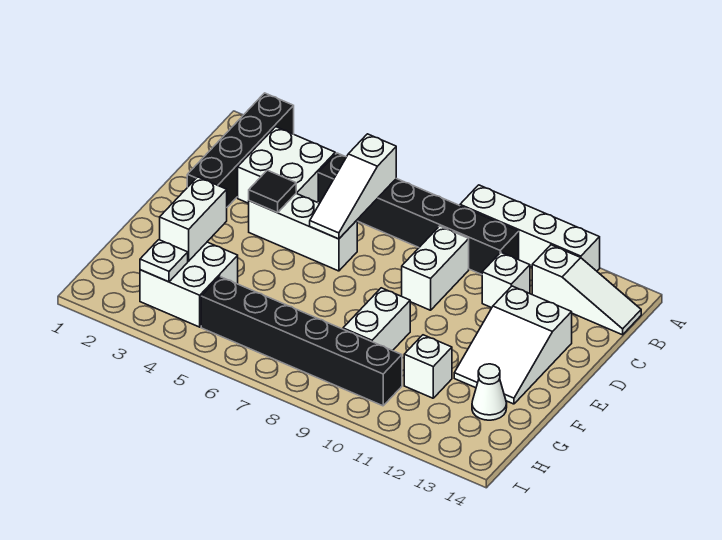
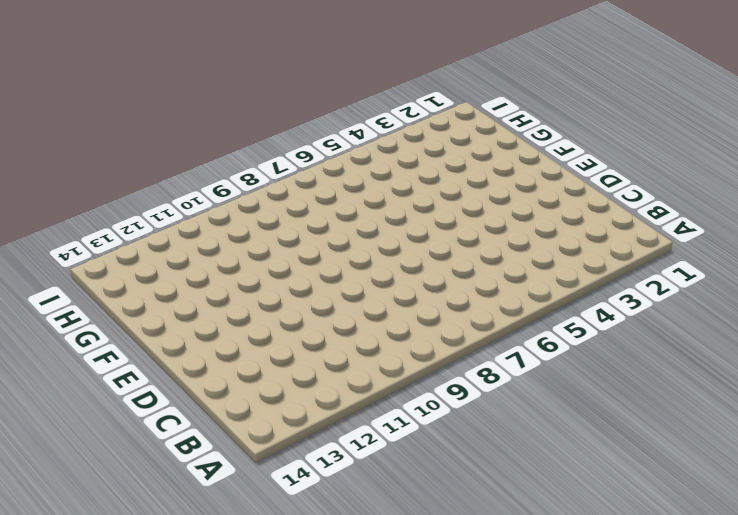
none -> black brick A2:D2 level 1
none -> white brick A9:A12 level 1
none -> white brick B3:C4 level 1

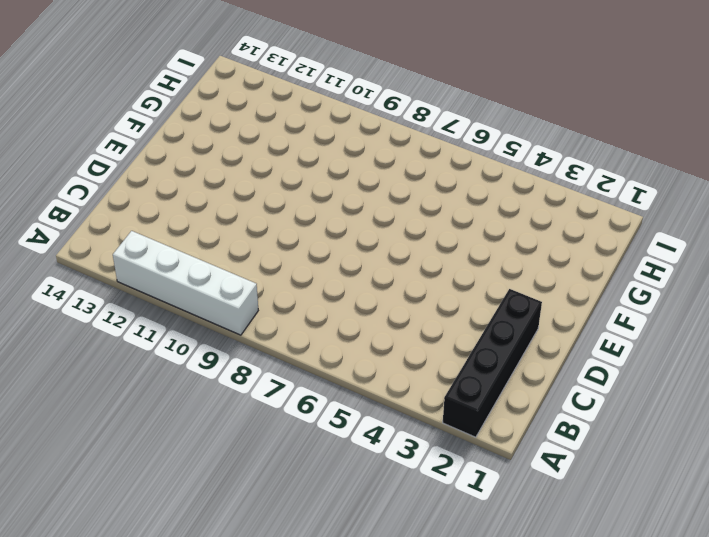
none -> white brick B3:C4 level 1
none -> black brick B5:B10 level 1
none -> white slope B12:B14 level 1 top 12

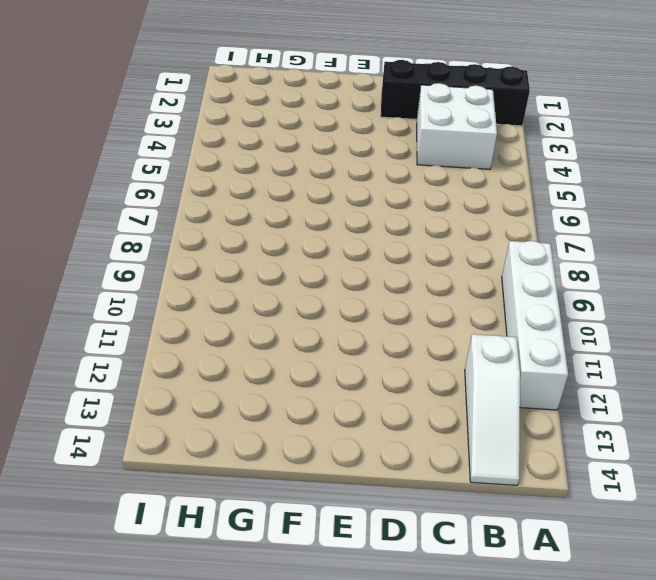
none -> black brick B5:B10 level 1
none -> white brick C9:D9 level 1
none -> white brick C11 level 1

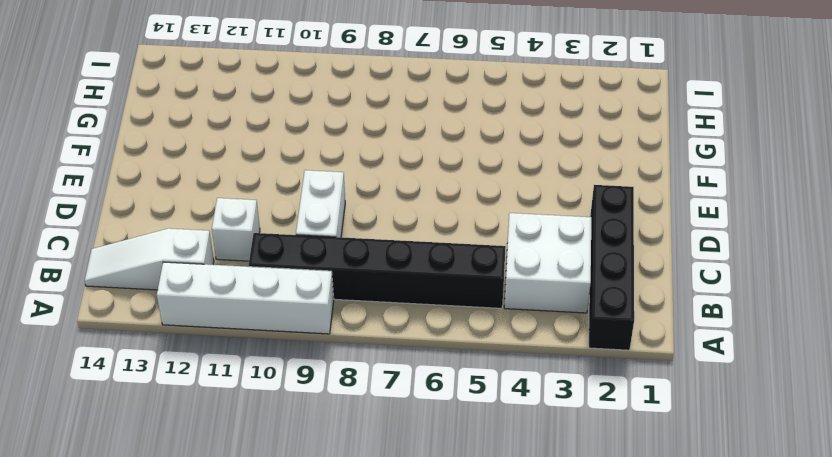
none -> white brick D4:D6 level 1
none -> white slope D12:F13 level 1 top D
none -> white brick F9:G9 level 1

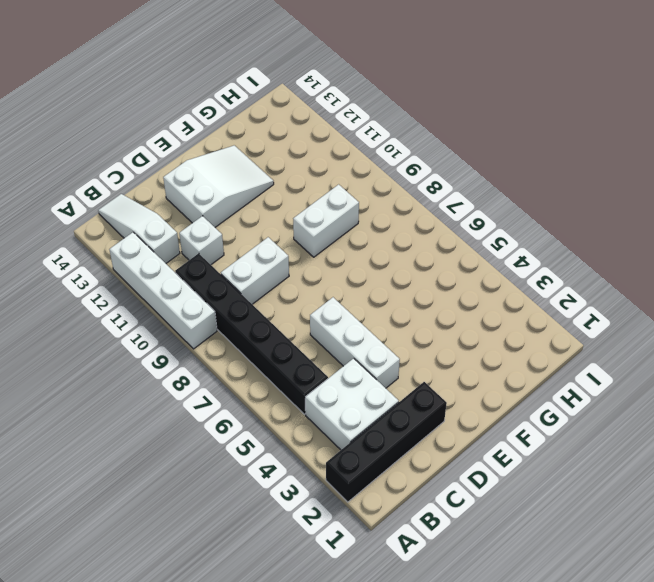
none -> white brick G3:H4 level 1
none -> white brick G11 level 1
none -> white cone G13 level 1

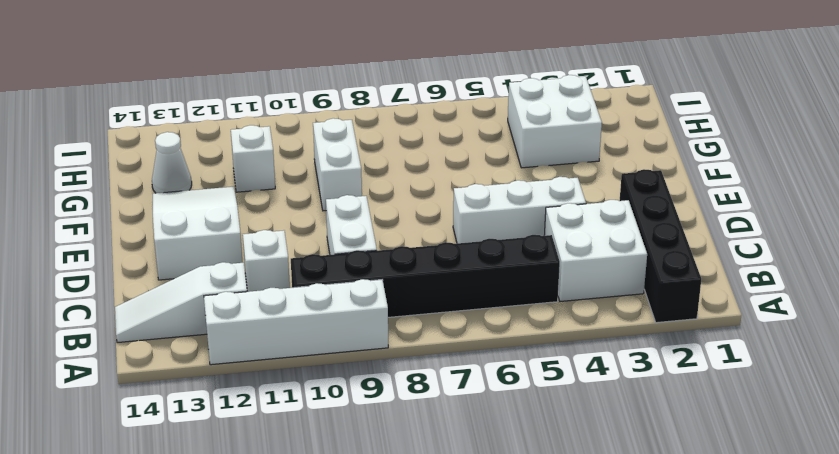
none -> black brick H5:H10 level 1
none -> white slope B6:D6 level 2 top B
none -> black tile D4 level 2

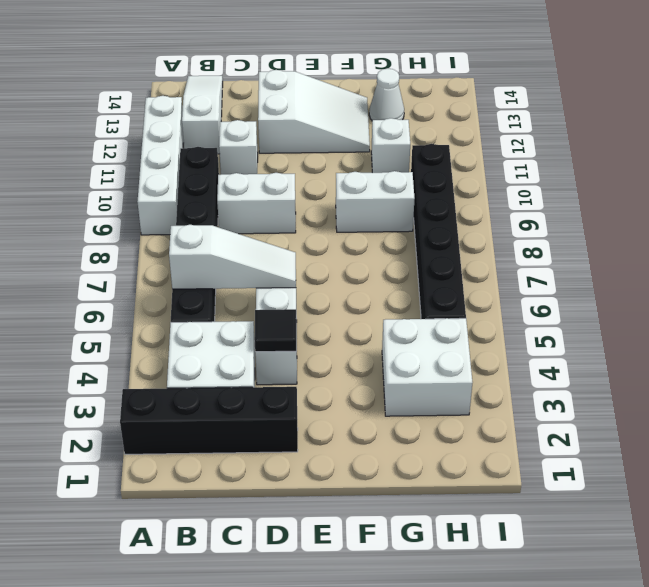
none -> white brick F3:G3 level 2
none -> white plate H3 level 2

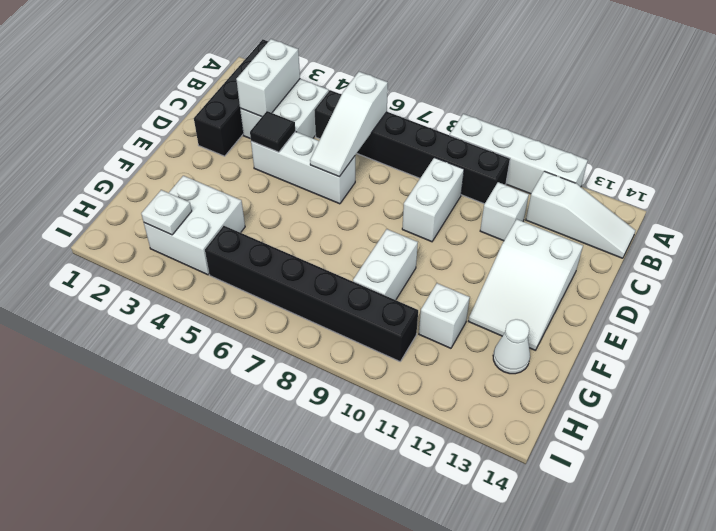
white brick B3:C3 level 2 -> white brick F3:G3 level 2

